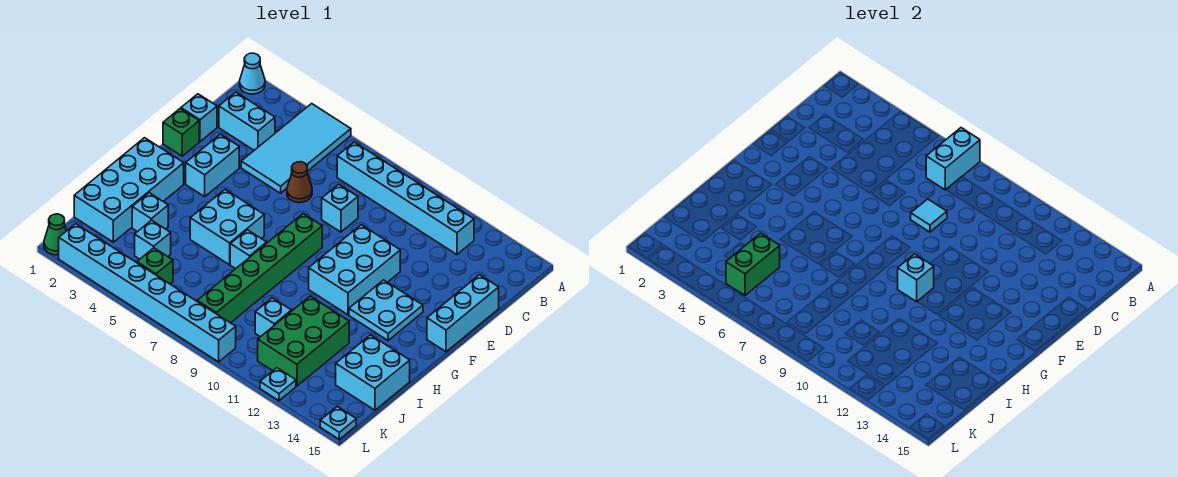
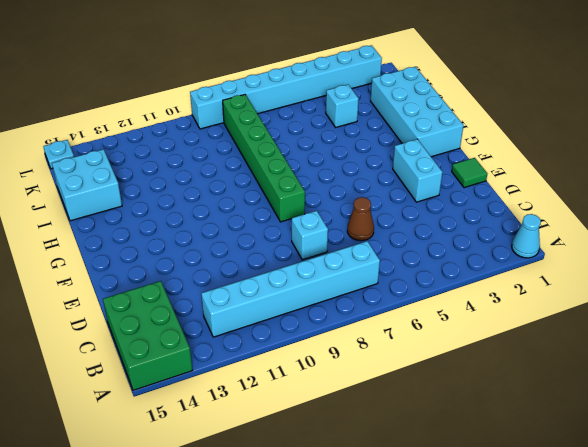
green brick A14:C15 level 1 -> green brick I11:K12 level 1
green tile E1 level 1 -> green brick E1 level 1
none -> cyan tile A4:D5 level 1
none -> cyan brick C2:C3 level 1
none -> cyan brick D1 level 1
none -> cyan brick D15:F15 level 1

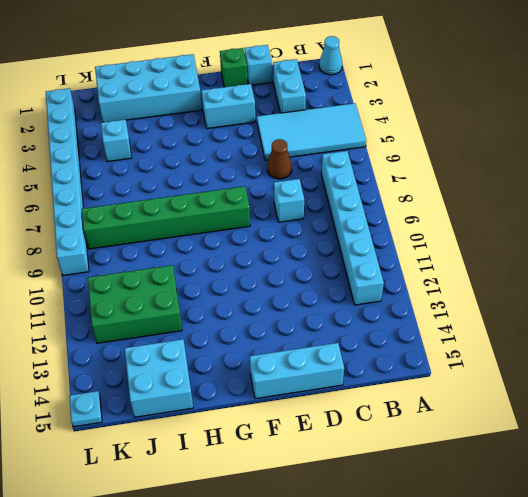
none -> cyan brick E10:G11 level 1
none -> cyan plate F12:G13 level 1
none -> cyan brick G5:H6 level 1
none -> cyan brick H7 level 1

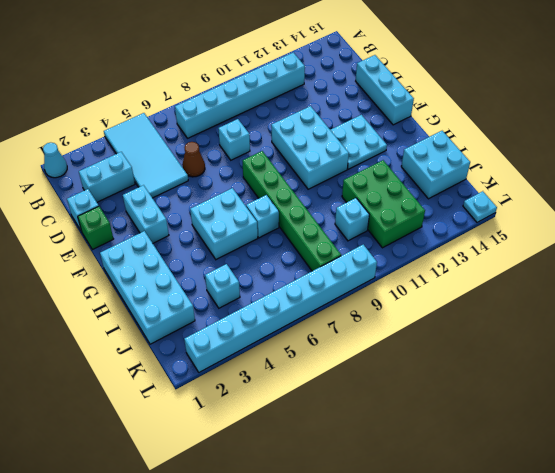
none -> cyan brick I3 level 1
none -> green brick K5 level 1
none -> green cone L1 level 1
none -> cyan plate L12 level 1

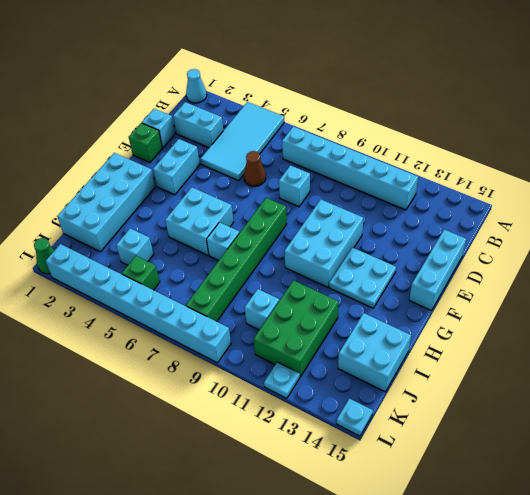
none -> cyan brick I3 level 1
none -> cyan brick A7:B7 level 2
none -> cyan tile D8 level 2
none -> cyan brick G10 level 2

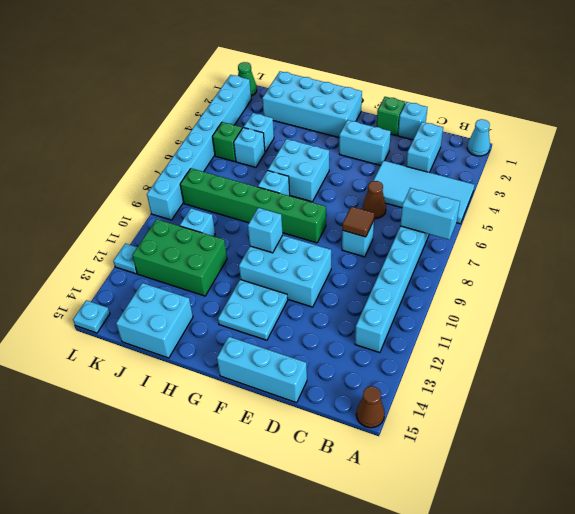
brown cone A15 level 1 -> none
brown tile D8 level 2 -> cyan tile D8 level 2
cyan brick J5 level 1 -> cyan brick I3 level 1
none -> green brick J5:K5 level 2

